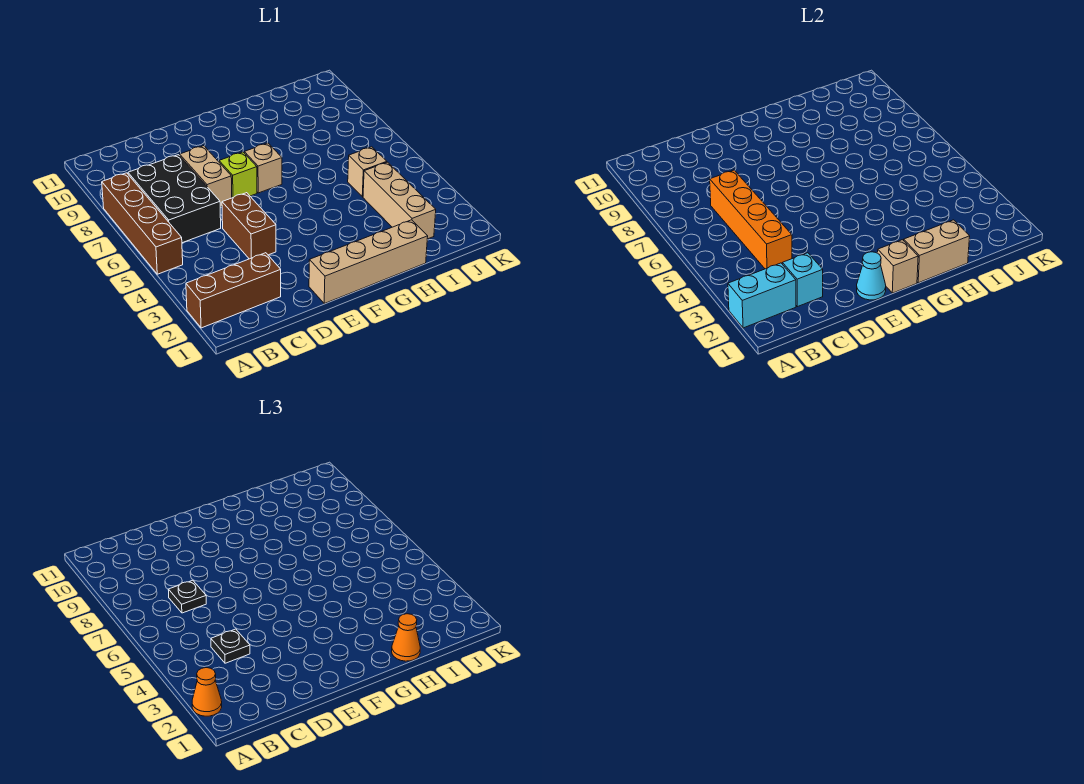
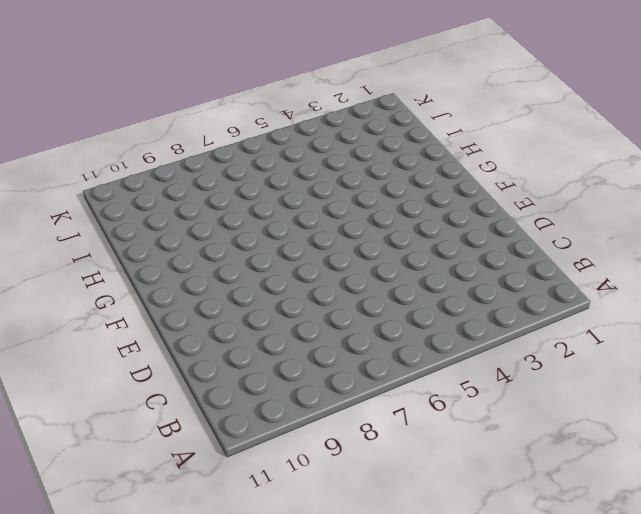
none -> brown brick A2:C2 level 1
none -> brown brick A5:A8 level 1
none -> black brick B6:C8 level 1

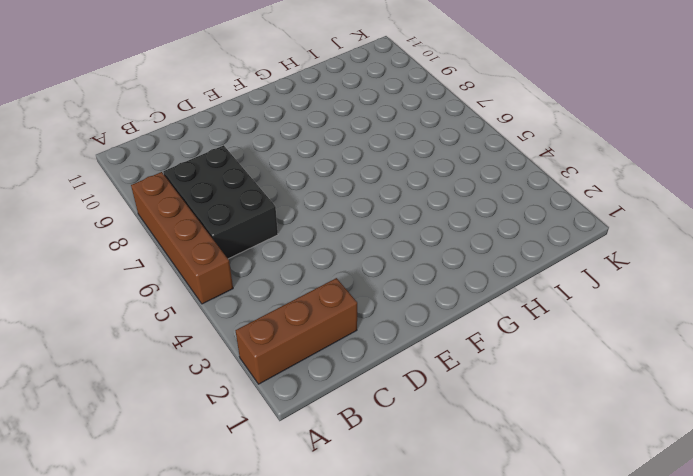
none -> brown brick D4:D5 level 1
none -> tan brick D7:D8 level 1
none -> tan brick E1:H1 level 1

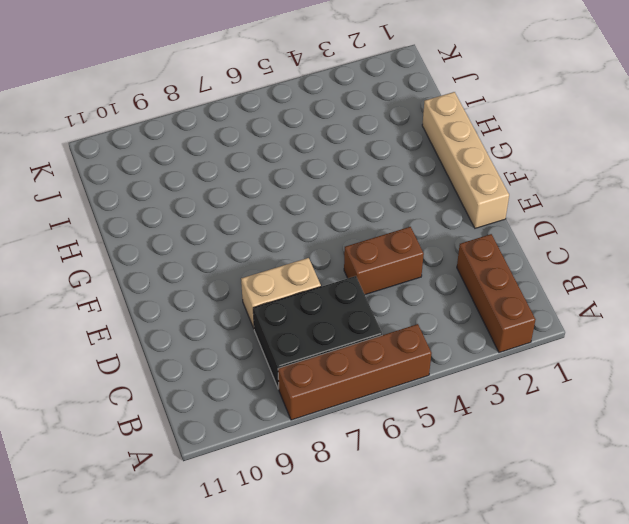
none -> lime brick E7 level 1
none -> tan brick F7 level 1
none -> tan brick I2:I4 level 1

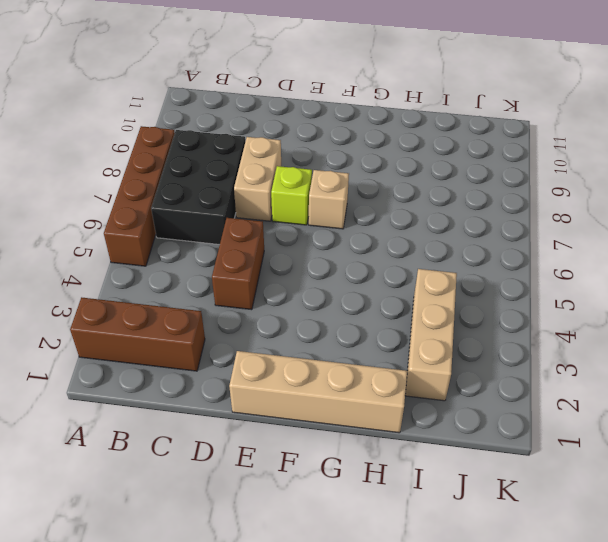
none -> tan brick I5 level 1
none -> cyan brick A2:B2 level 2
none -> cyan brick C2 level 2

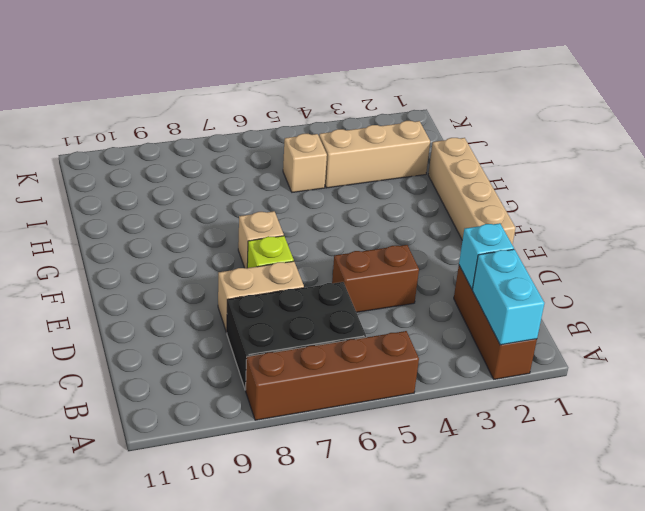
none -> orange brick C4:C7 level 2
none -> cyan cone E1 level 2
none -> tan brick F1 level 2

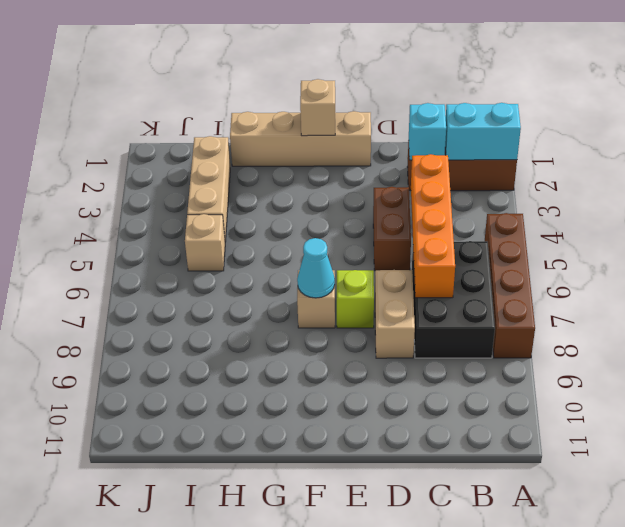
cyan cone F7 level 2 -> cyan cone E1 level 2
none -> tan brick G1:H1 level 2
none -> orange cone A2 level 3
none -> black plate C4 level 3

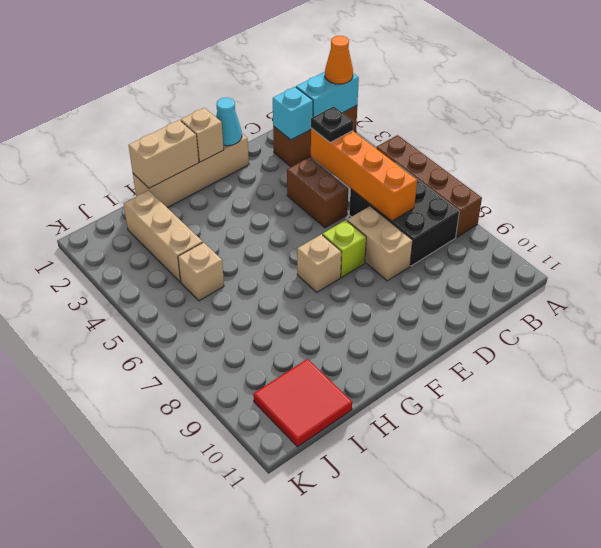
red tile I10:J11 level 1 -> none
none -> black plate C7 level 3
none -> orange cone H1 level 3

